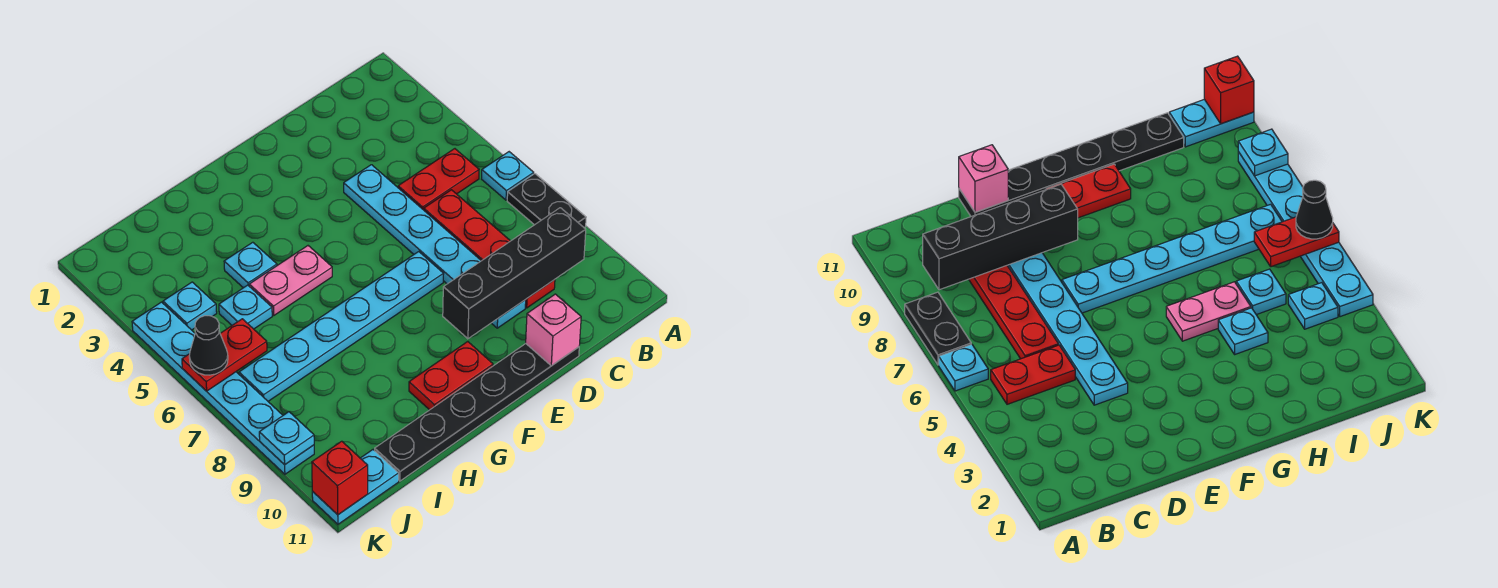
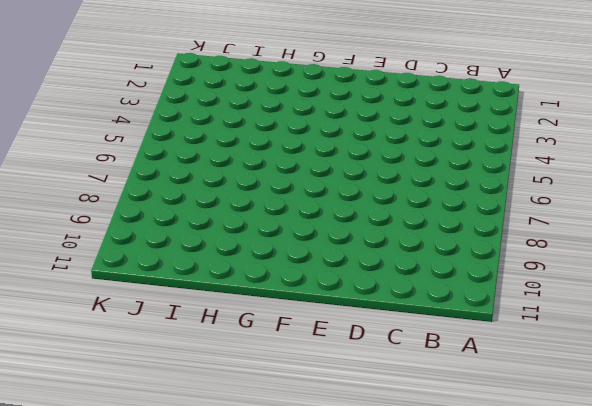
none -> cyan plate A6 level 1
none -> black plate A7:A8 level 1
none -> red plate B5:C5 level 1

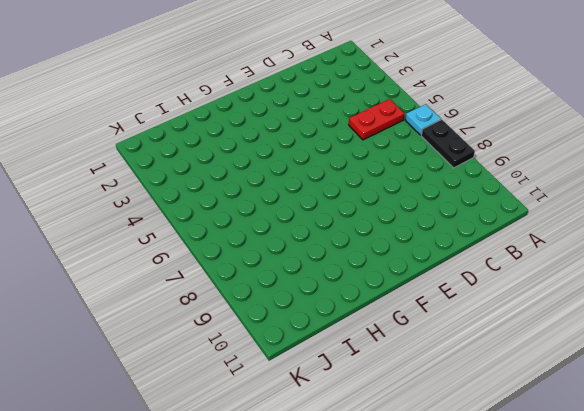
none -> red plate C6:C9 level 1
none -> cyan plate D4:D9 level 1
none -> black plate D11:I11 level 1

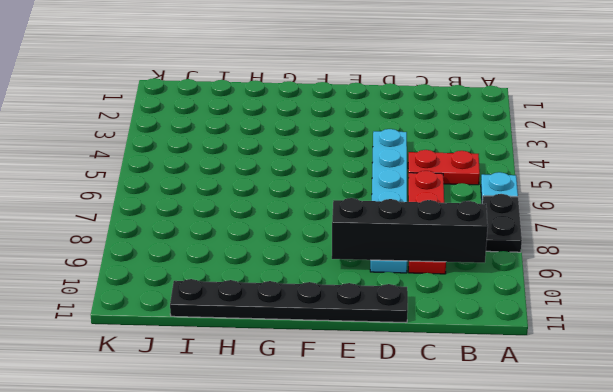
none -> cyan plate E7:J7 level 1
none -> red plate F10:G10 level 1
none -> pink plate G5:H5 level 1

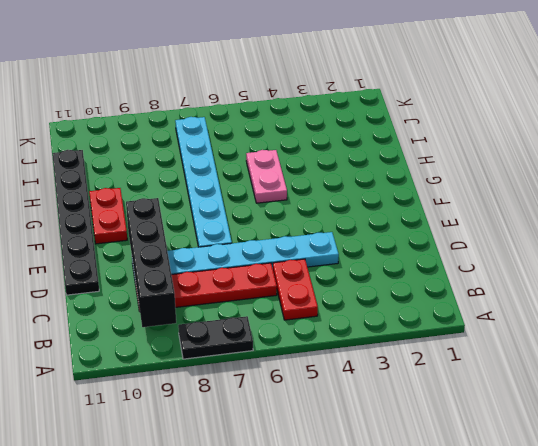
none -> cyan plate A6 level 1
none -> cyan plate H4 level 1
none -> cyan plate I5 level 1

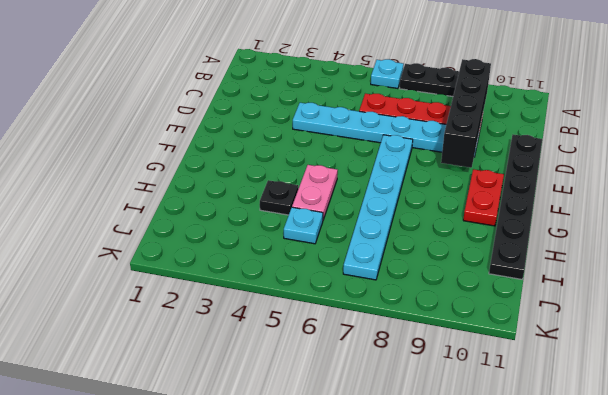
black plate H4 level 1 -> cyan plate H4 level 1
none -> red plate B5:C5 level 1
none -> cyan plate J4 level 1
none -> cyan plate J11:K11 level 1

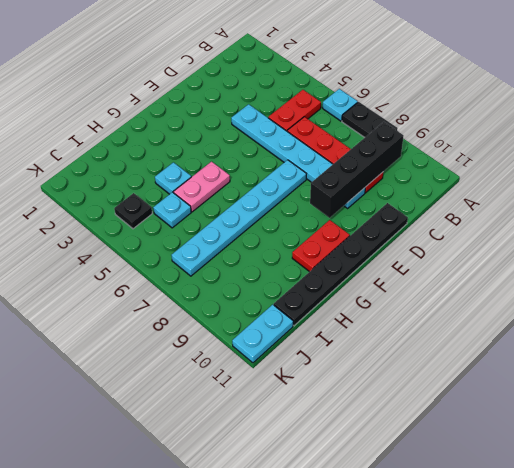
black plate J4 level 1 -> cyan plate J4 level 1
none -> cyan plate K4:K9 level 1
none -> pink brick D11 level 2
none -> red plate J6:K6 level 2

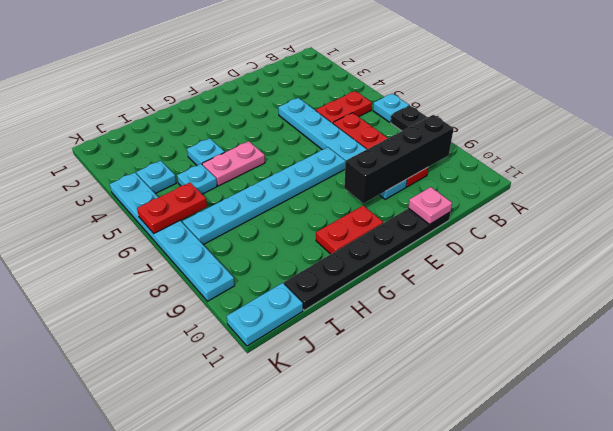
pink plate D11 level 2 -> pink brick D11 level 2
none -> cyan plate K9 level 2
none -> red brick K11 level 2
none -> black cone K6 level 3

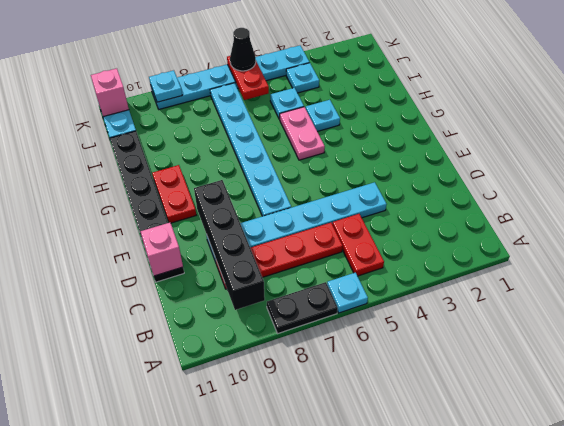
pink brick K11 level 2 -> red brick K11 level 2

